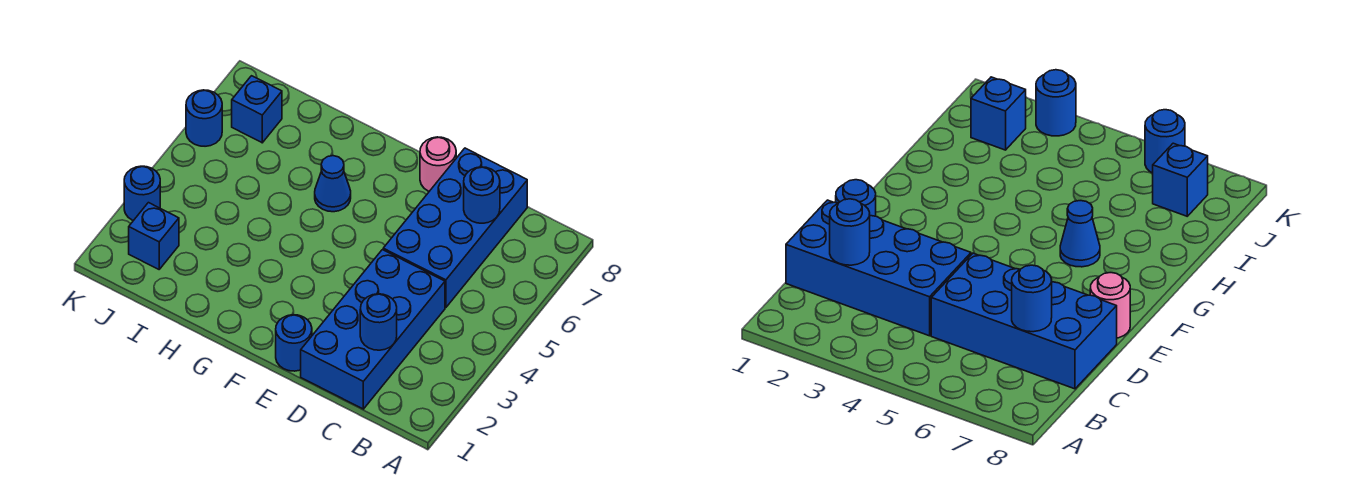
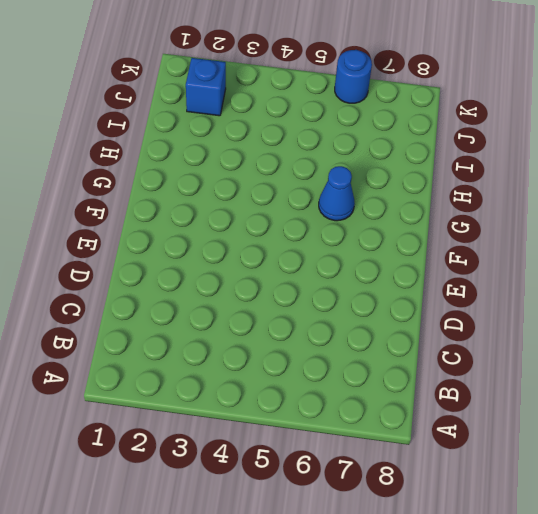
none -> blue brick C1:D4 level 1
none -> blue brick C5:D8 level 1

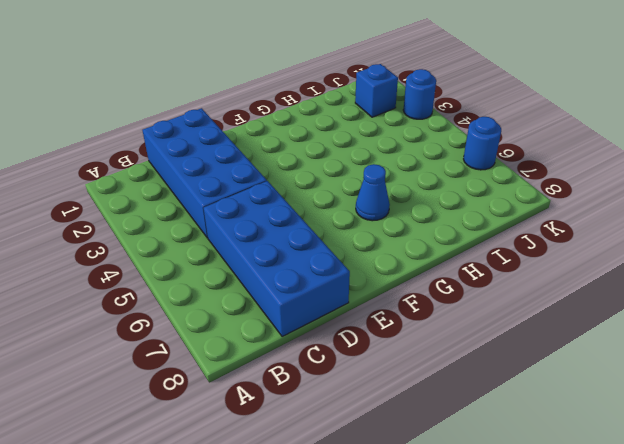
none -> blue round brick E1 level 1
none -> pink round brick E8 level 1

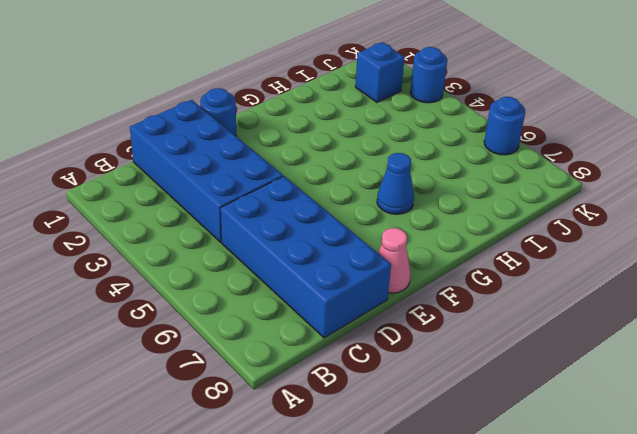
pink cone E8 level 1 -> pink round brick E8 level 1
none -> blue brick J7 level 1
none -> blue round brick C2 level 2

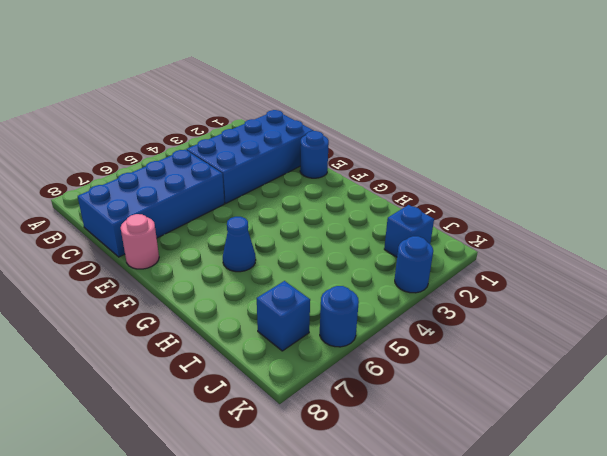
none -> blue round brick C2 level 2
none -> blue round brick C7 level 2

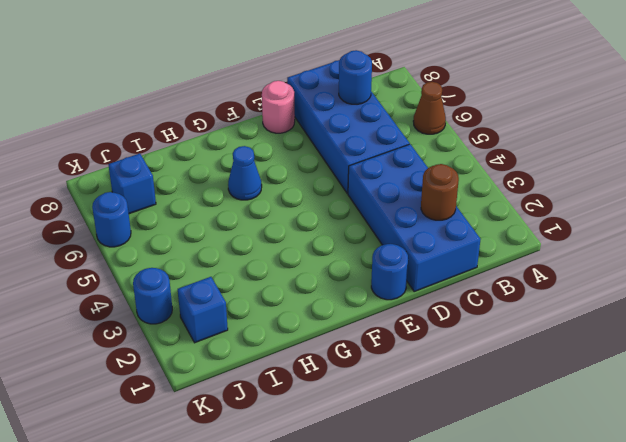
brown cone A6 level 1 -> none
brown round brick C2 level 2 -> blue round brick C2 level 2

